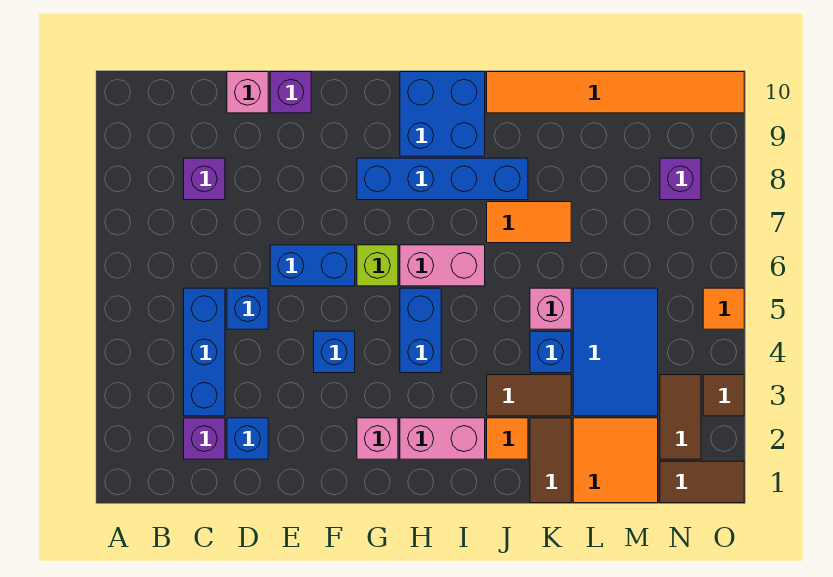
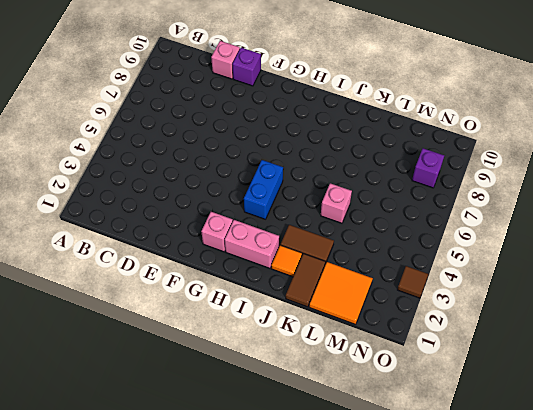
none -> purple brick C2 level 1
none -> blue brick C3:C5 level 1
none -> purple brick C8 level 1
none -> blue brick D2 level 1

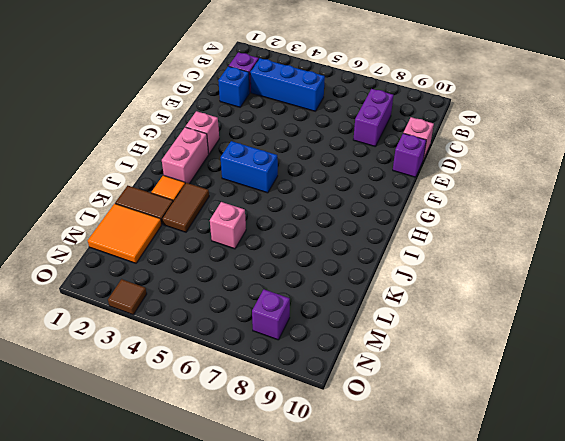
purple brick C8:D8 level 1 -> purple brick C8 level 1
none -> blue brick D5 level 1
none -> blue brick E6:F6 level 1
none -> blue brick F4 level 1
none -> lime brick G6 level 1

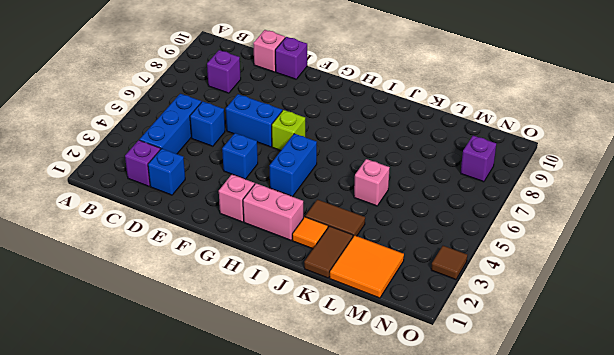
none -> blue brick G8:J8 level 1
none -> pink brick H6:I6 level 1
none -> blue brick H9:I10 level 1
none -> orange tile J7:K7 level 1

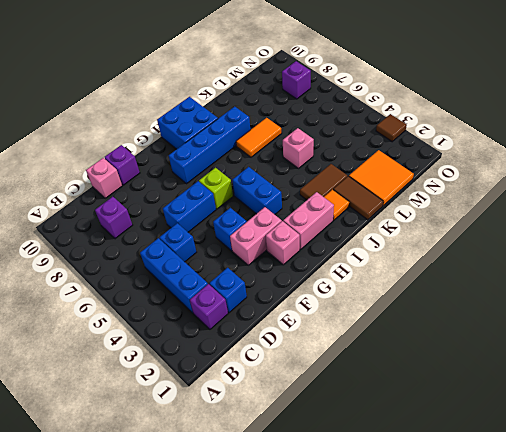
pink brick F3:G3 level 1 -> pink brick H6:I6 level 1
none -> orange tile J10:O10 level 1
none -> blue brick K4 level 1
none -> blue tile L3:M5 level 1
none -> brown tile N1:O1 level 1

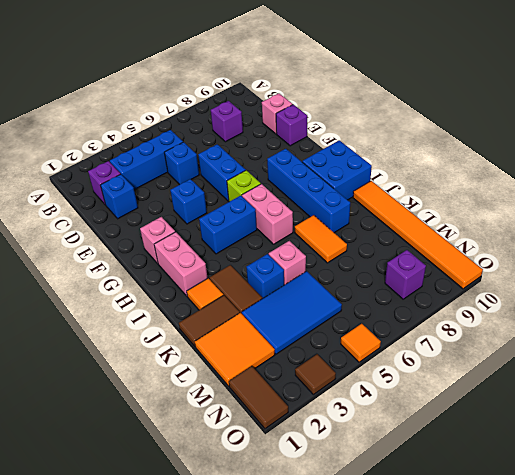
none -> brown tile N2:N3 level 1

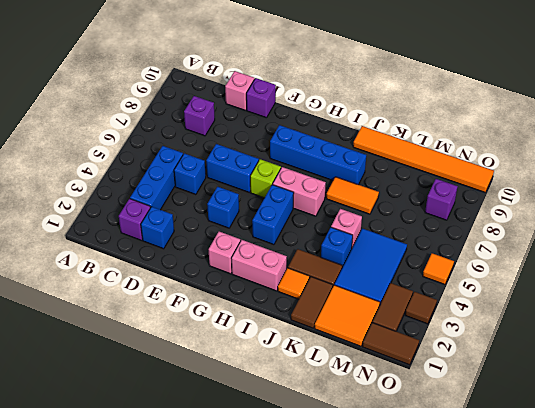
none -> blue brick H9:I10 level 1

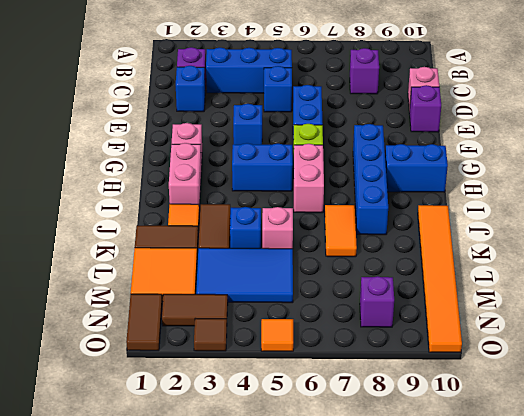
blue brick H9:H10 level 1 -> blue brick H9:I10 level 1

